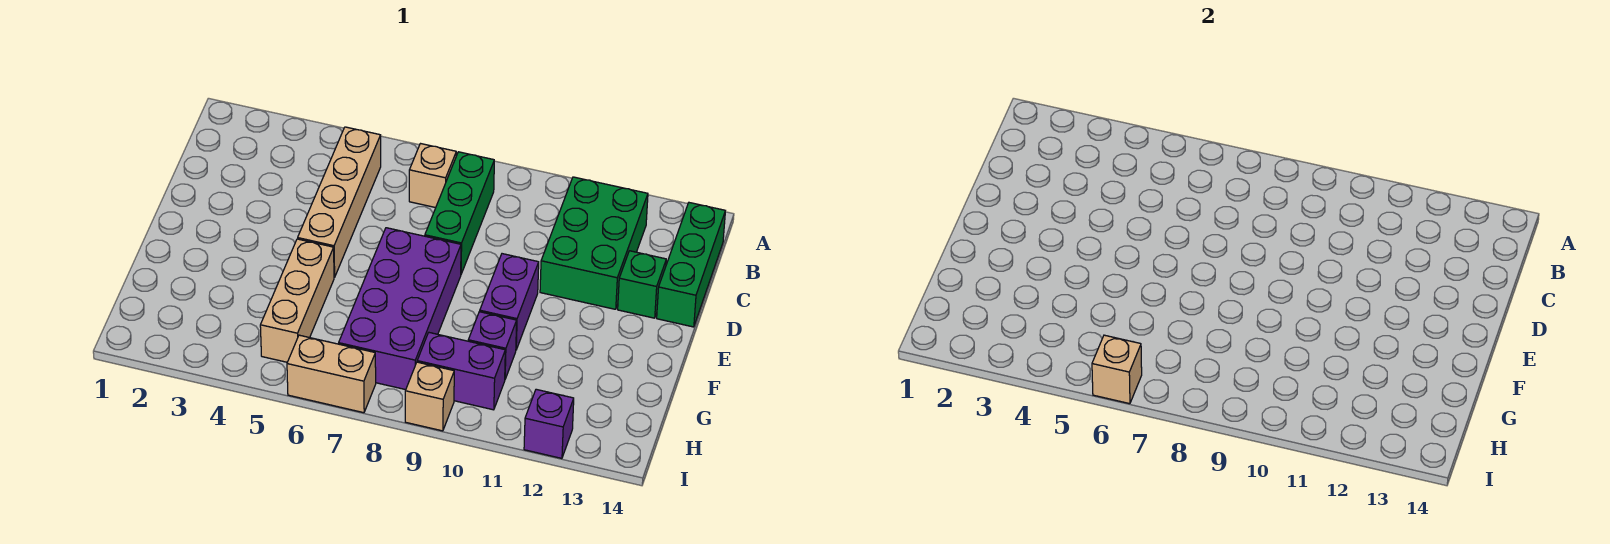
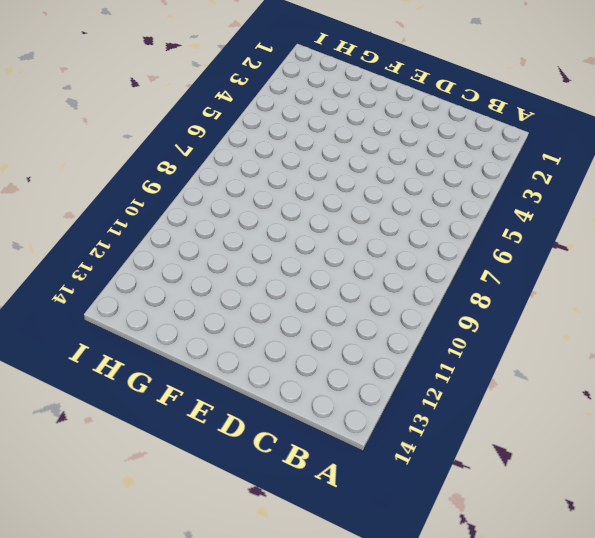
none -> tan brick B5:E5 level 1
none -> tan brick B7 level 1
none -> green brick B8:D8 level 1

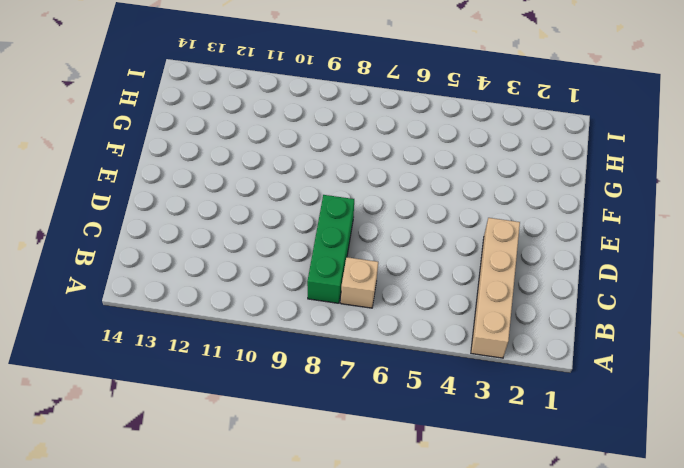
tan brick A3:D3 level 1 -> tan brick B5:E5 level 1
none -> green brick B11:D12 level 1
none -> green brick B14:D14 level 1
none -> green brick D13 level 1

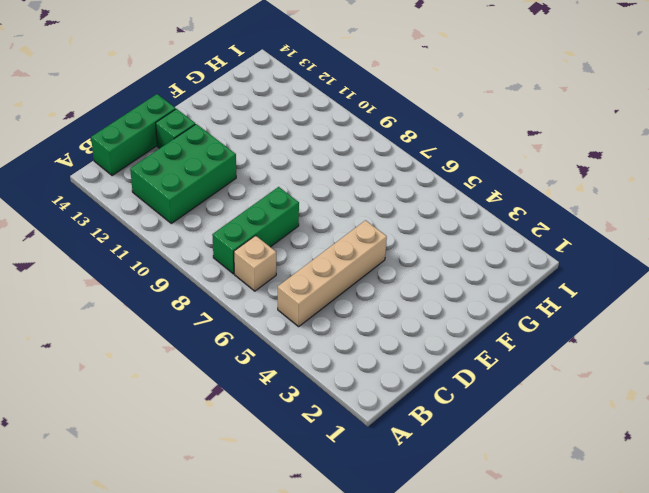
none -> purple brick E7:H8 level 1
none -> purple brick E10:F10 level 1
none -> tan brick F5:H5 level 1

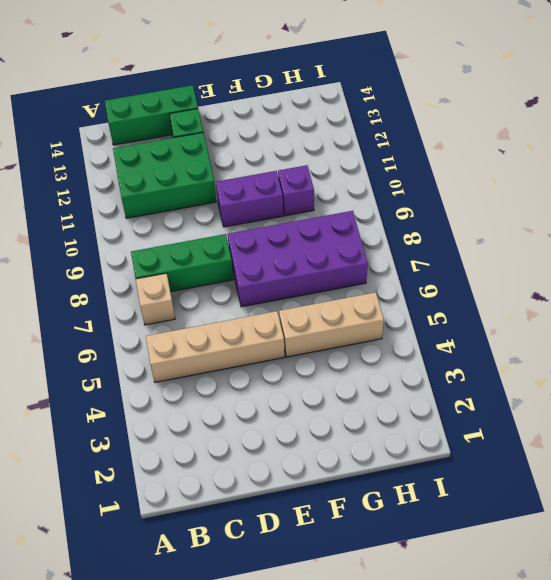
none -> purple brick H9:H10 level 1
none -> tan brick I6:I7 level 1
none -> tan brick I9 level 1

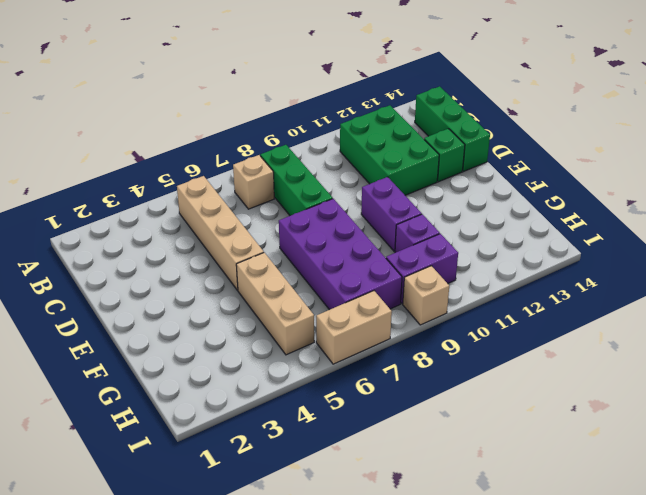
none -> purple brick I12 level 1
none -> tan brick I6 level 2

